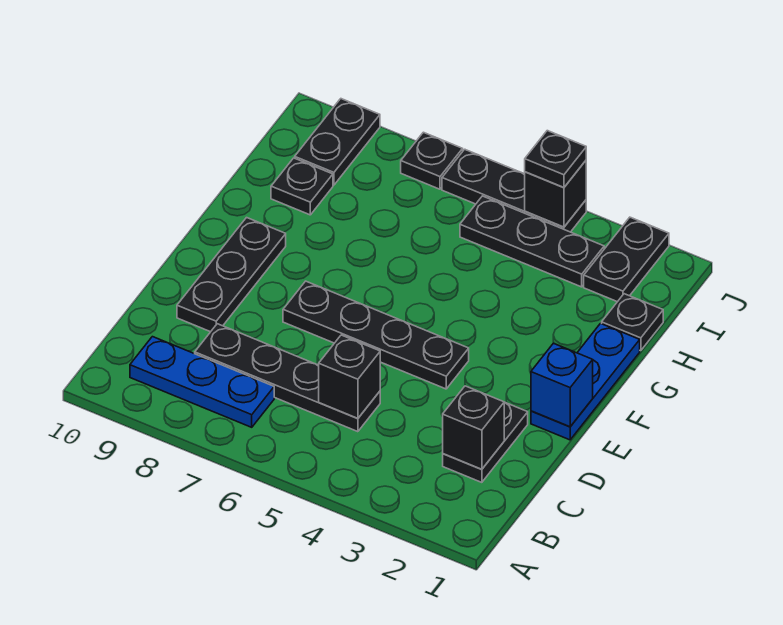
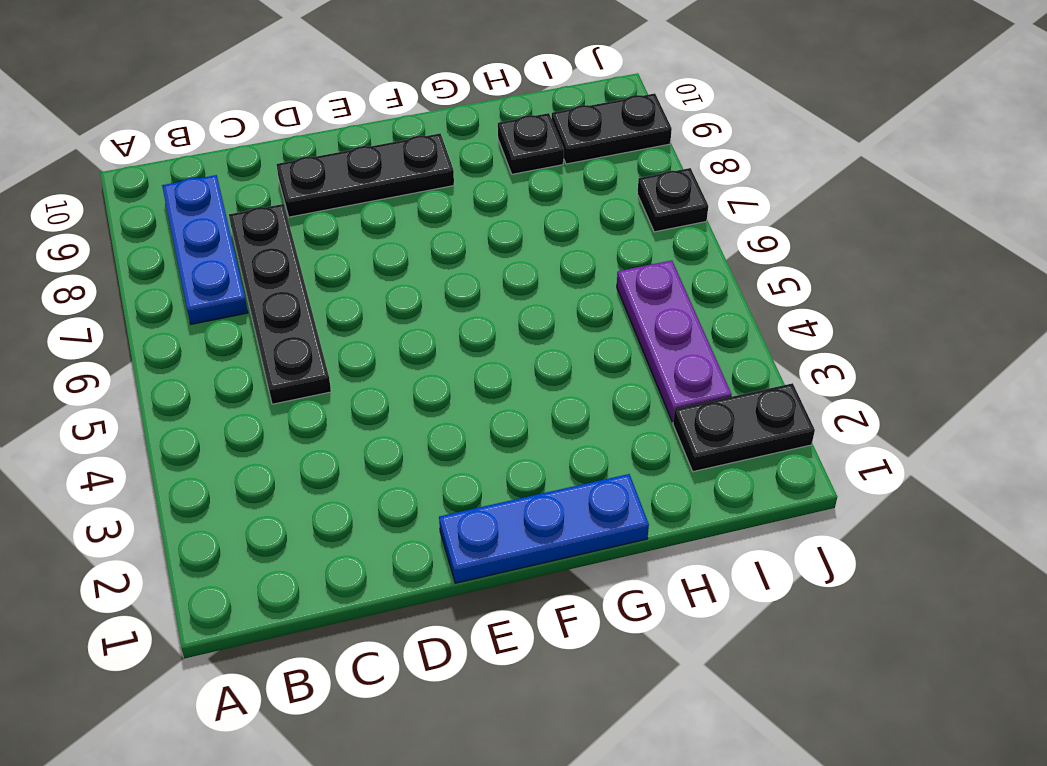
purple plate I3:I5 level 1 -> black plate I3:I5 level 1
none -> black plate C2:D2 level 1
none -> black plate E4:E7 level 1
none -> black plate H1 level 1

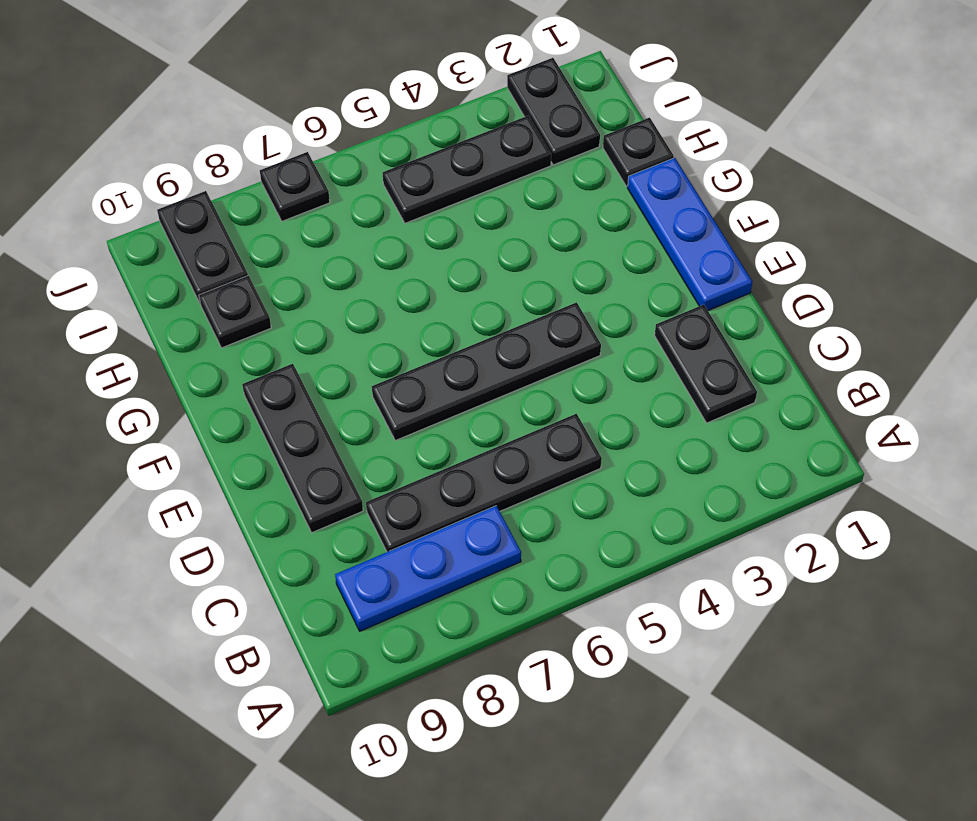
none -> black plate J4:J6 level 1
none -> black brick C2 level 2
none -> black brick C5 level 2

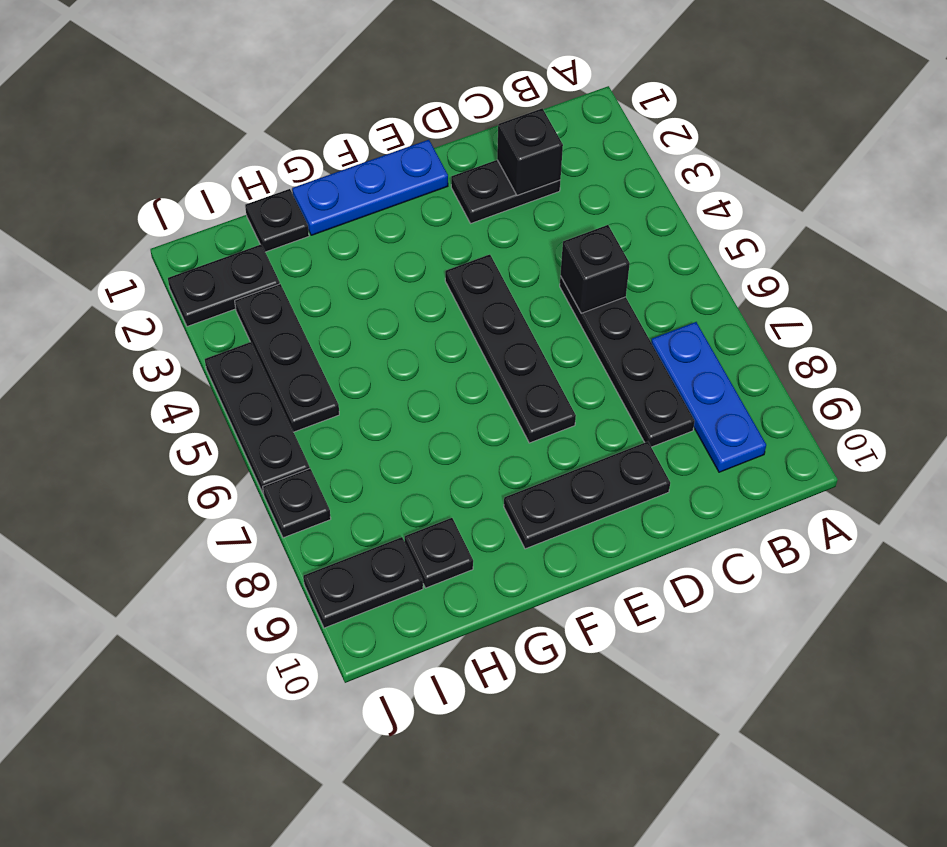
none -> blue brick E1 level 2
none -> black brick J4 level 2
none -> black plate J4 level 3

